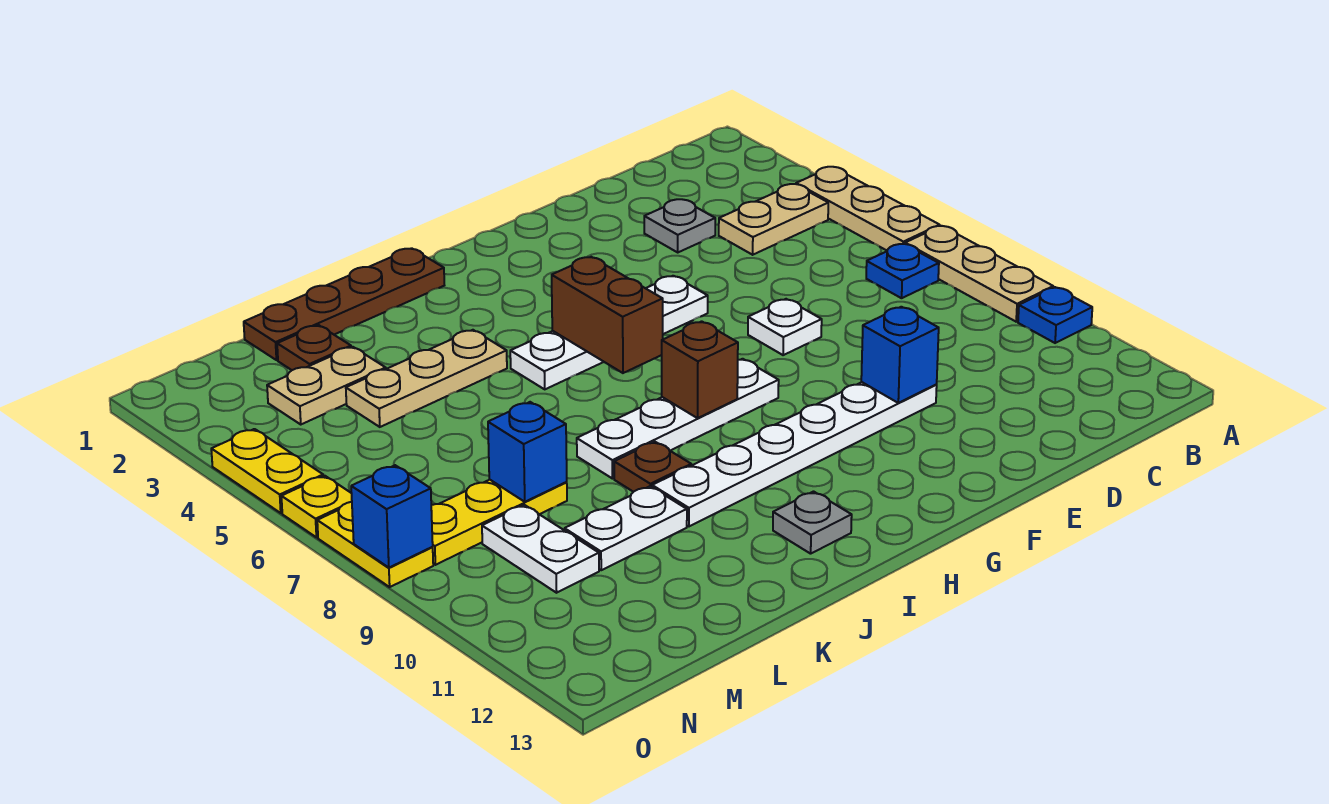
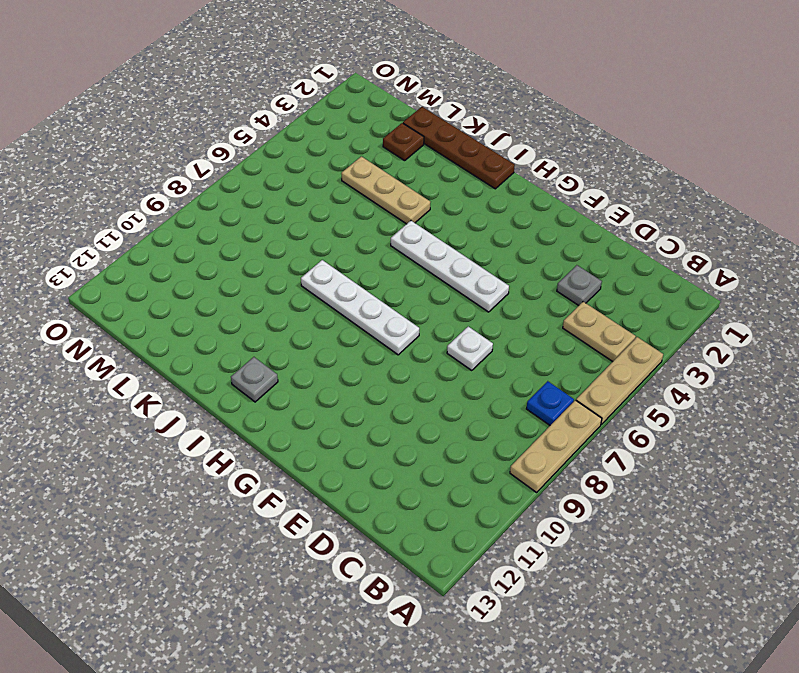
none -> blue plate A10 level 1
none -> white plate E10:J10 level 1
none -> brown plate J9 level 1

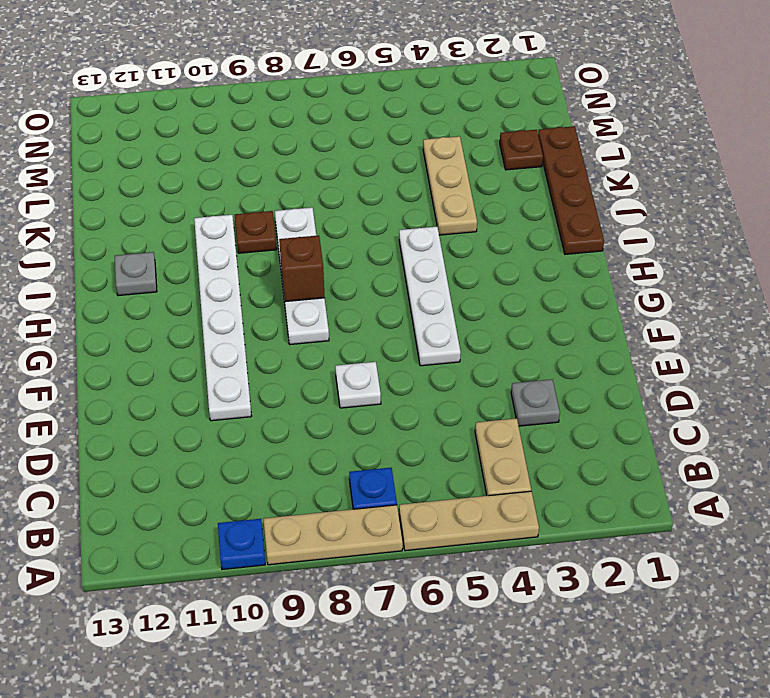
none -> white plate K10:L10 level 1
none -> tan plate L3:M3 level 1
none -> yellow plate L8:N8 level 1

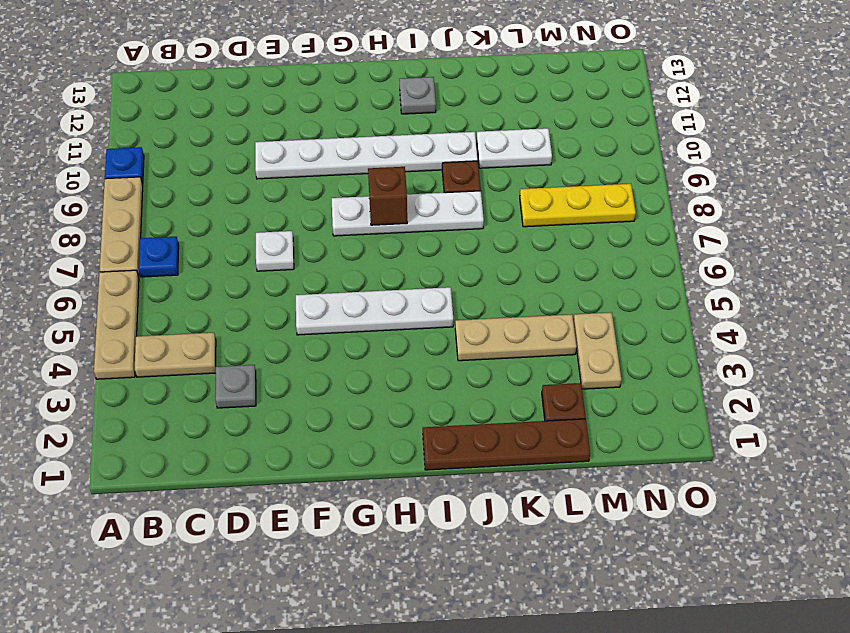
tan plate M3:M4 level 1 -> tan plate L3:M3 level 1
none -> white plate M9:M10 level 1
none -> yellow plate O4:O5 level 1
none -> yellow plate O6 level 1

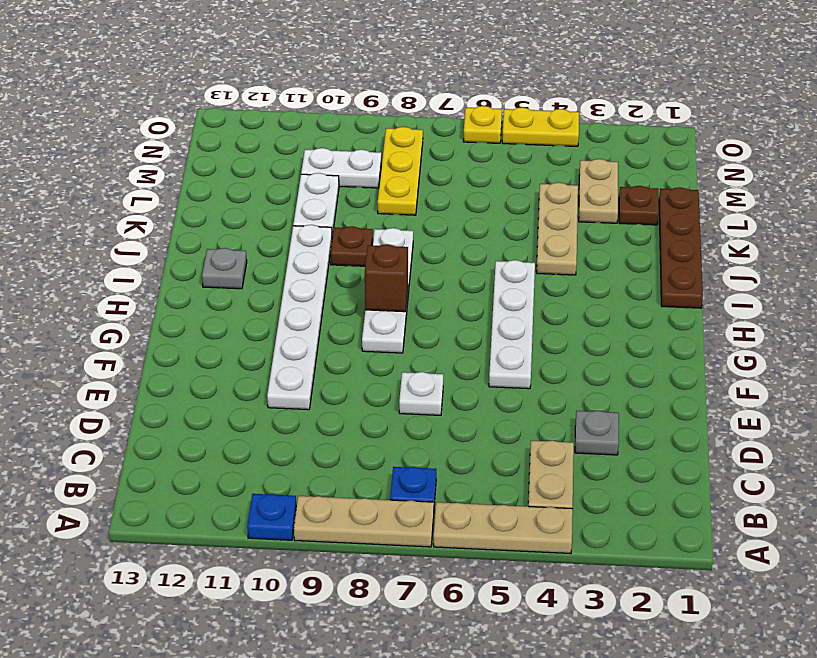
none -> yellow plate O7:O8 level 1
none -> blue brick E10 level 2
none -> brown brick H5:H6 level 2

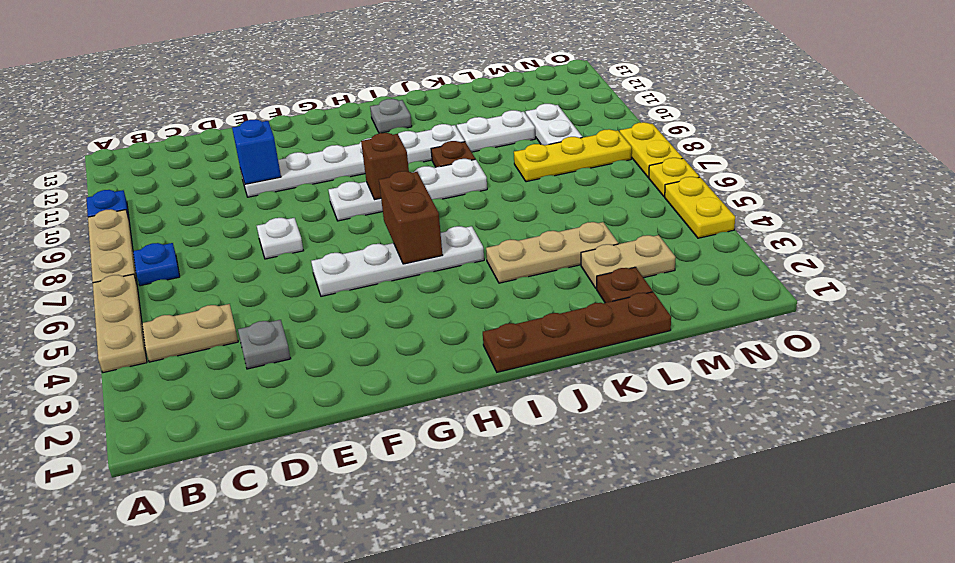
none -> blue brick L8 level 2
none -> blue brick O8 level 2

